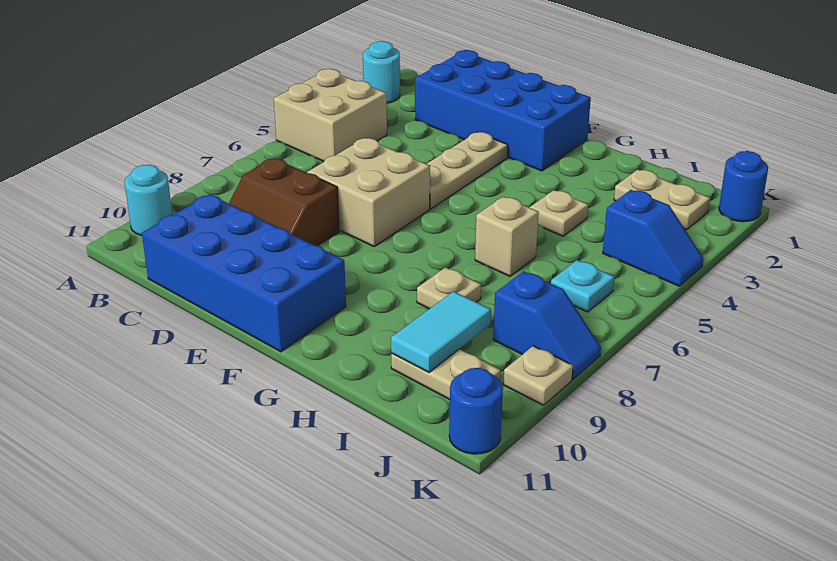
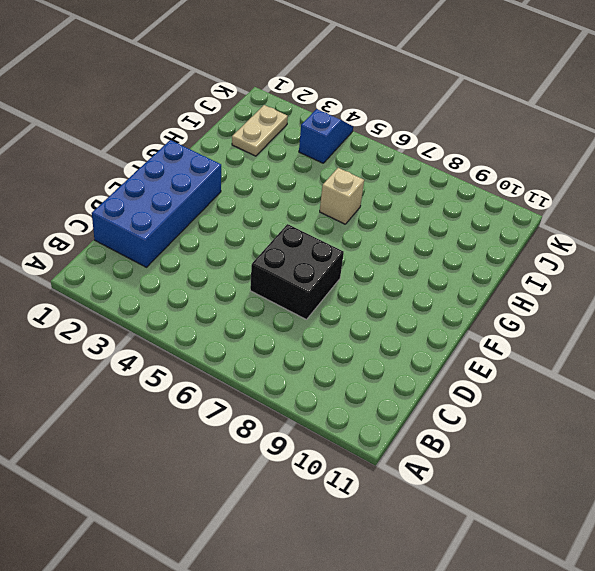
black brick D6:E7 level 1 -> tan brick D6:E7 level 1
none -> cyan round brick A2 level 1
none -> tan brick A4:B5 level 1
none -> cyan round brick A10 level 1

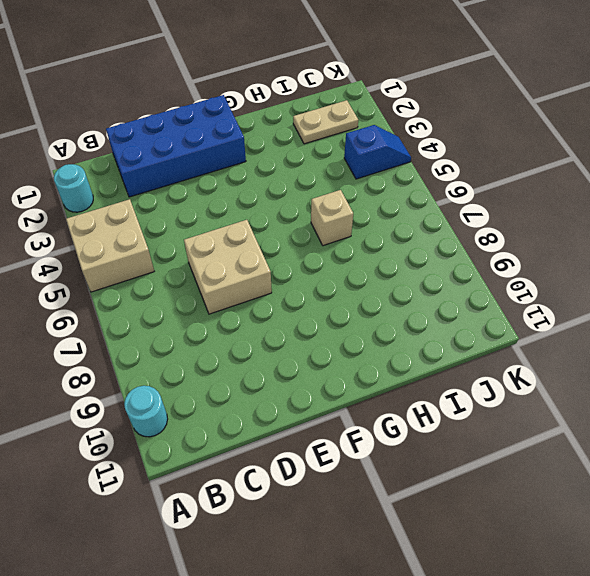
none -> brown slope C8:D9 level 1 top 8
none -> blue brick C10:F11 level 1
none -> tan plate E3:E5 level 1

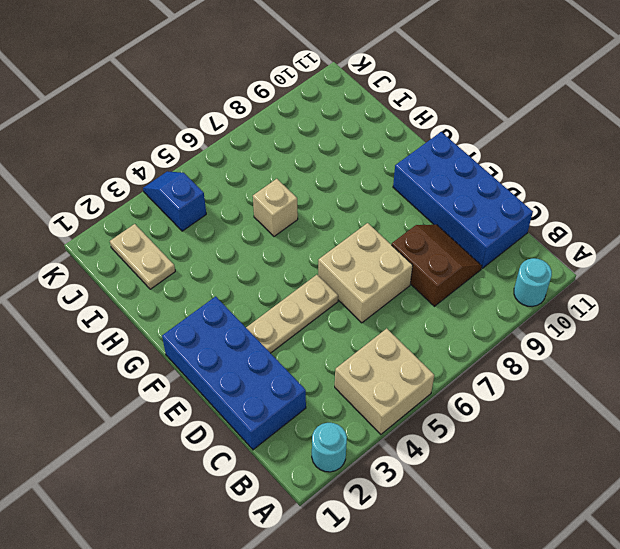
none -> tan plate H4 level 1
none -> tan plate H8 level 1
none -> tan plate I10:J10 level 1

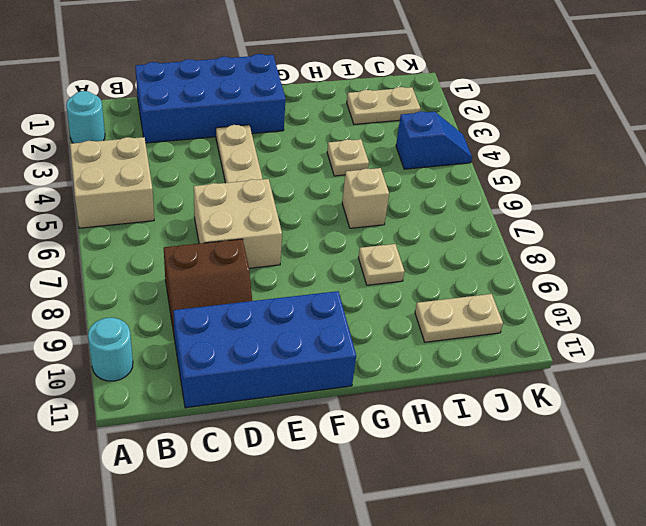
none -> cyan plate J6 level 1
none -> blue slope J8:K8 level 1 top J
none -> blue round brick K1 level 1

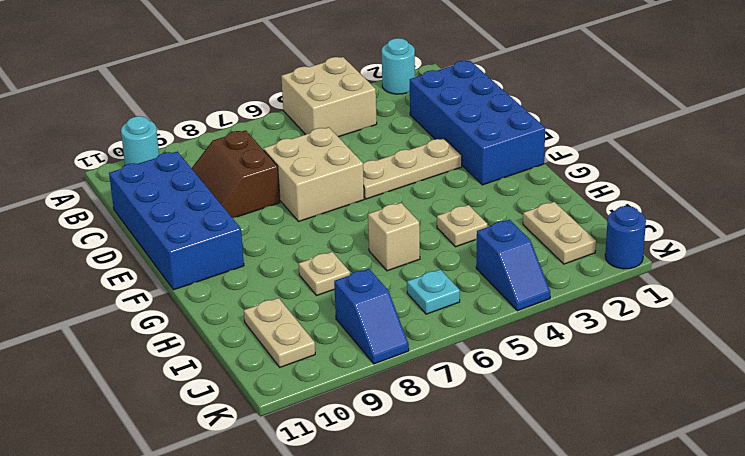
none -> tan plate K9 level 1
none -> blue round brick K11 level 1
none -> cyan tile I9:I10 level 2

